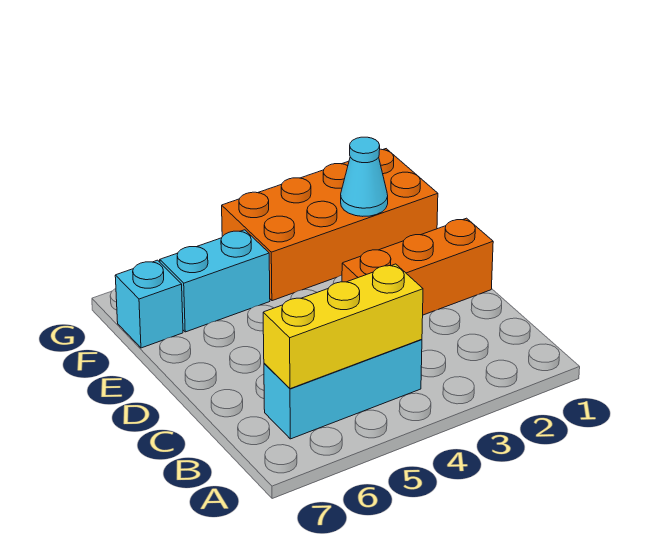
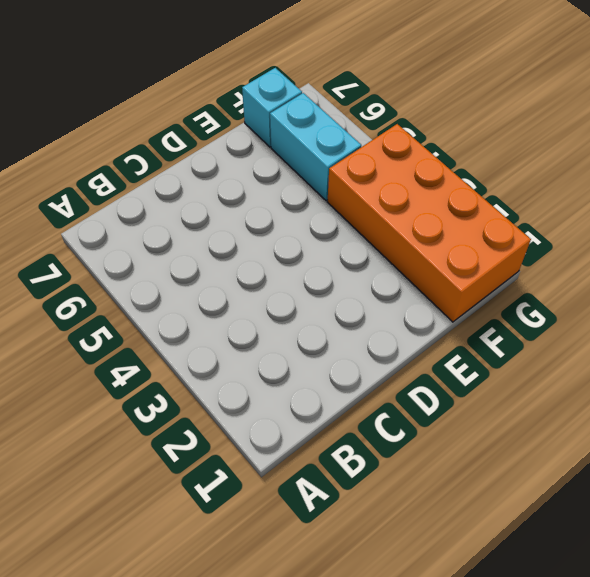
none -> cyan brick B4:B6 level 1
none -> orange brick D1:D3 level 1

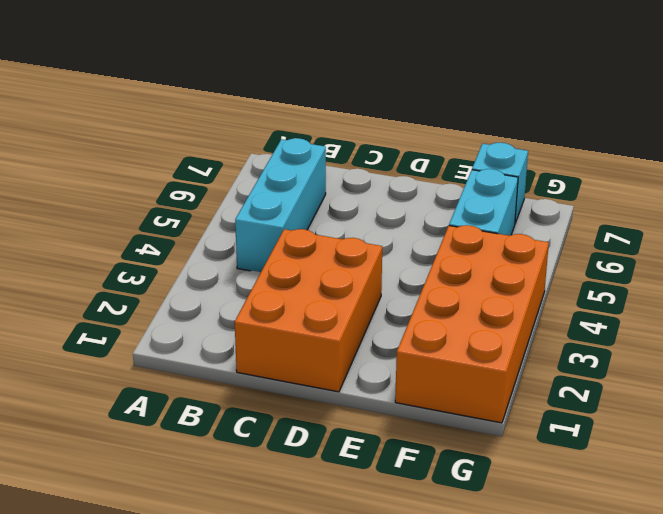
orange brick C1:D3 level 1 -> orange brick D1:D3 level 1
none -> yellow brick B4:B6 level 2
none -> cyan cone F2 level 2

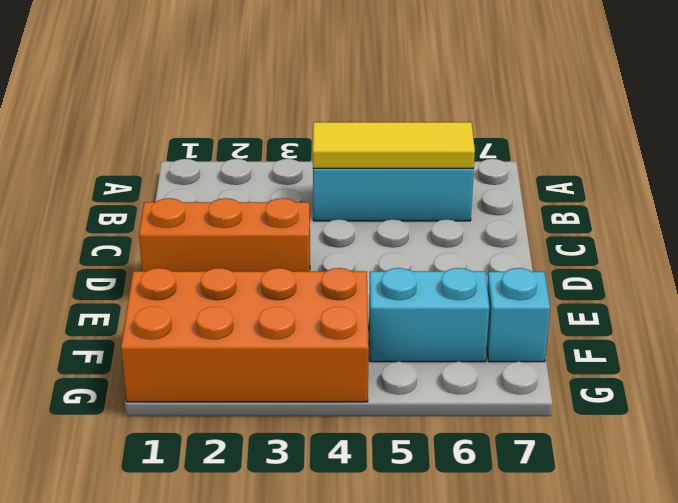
yellow tile B4:B6 level 2 -> yellow brick B4:B6 level 2
none -> cyan cone F2 level 2

